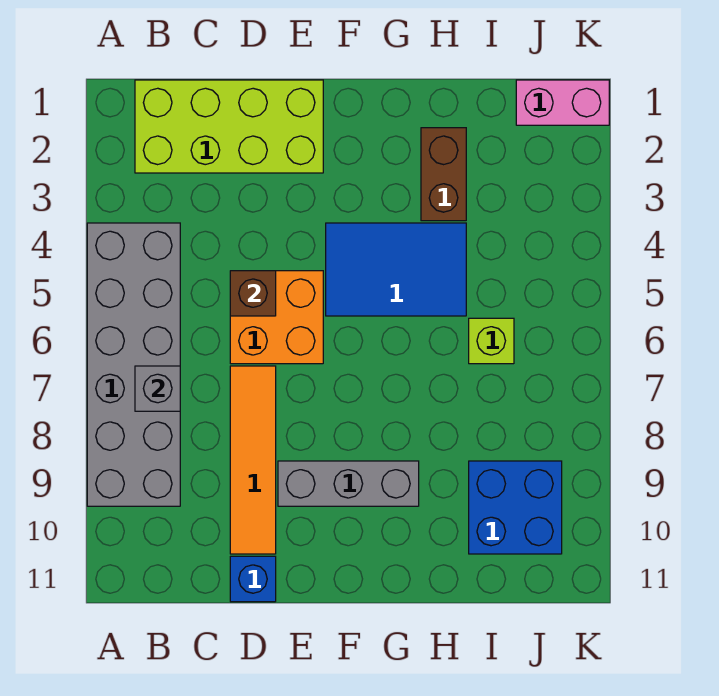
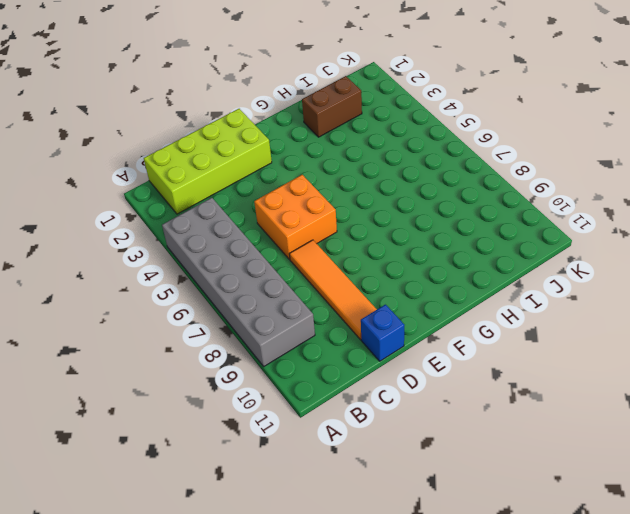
brown brick H2:I2 level 1 -> brown brick H2:H3 level 1
none -> grey brick E9:G9 level 1
none -> blue tile F4:H5 level 1
none -> lime brick I6 level 1

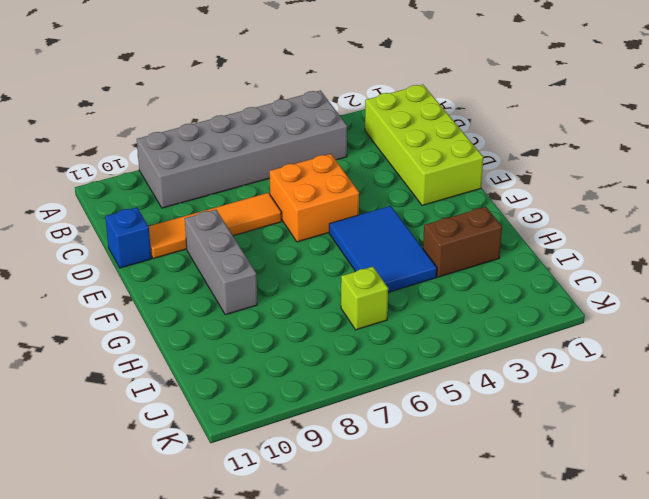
none -> blue brick I9:J10 level 1
none -> pink brick J1:K1 level 1
none -> grey brick B7 level 2

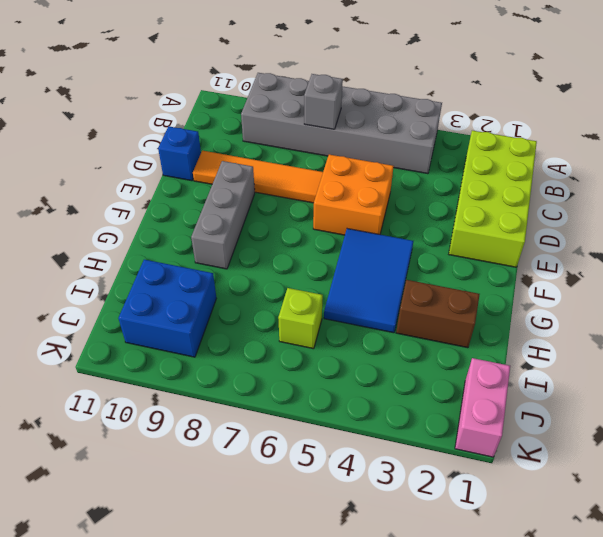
none -> brown brick D5 level 2

